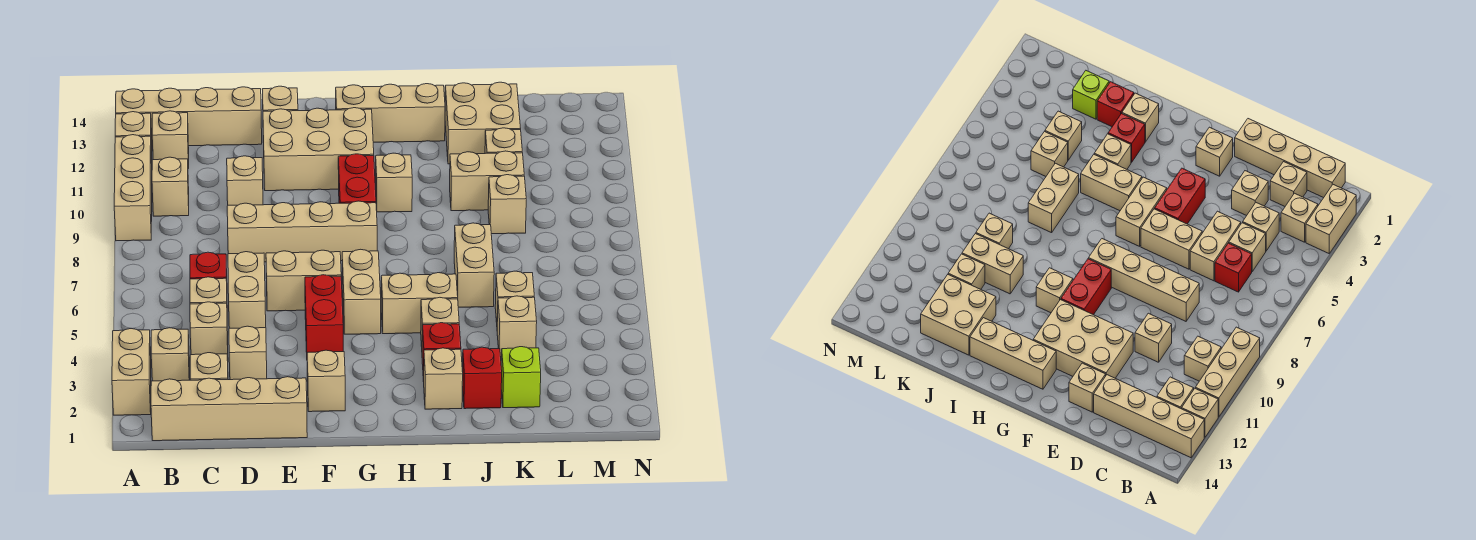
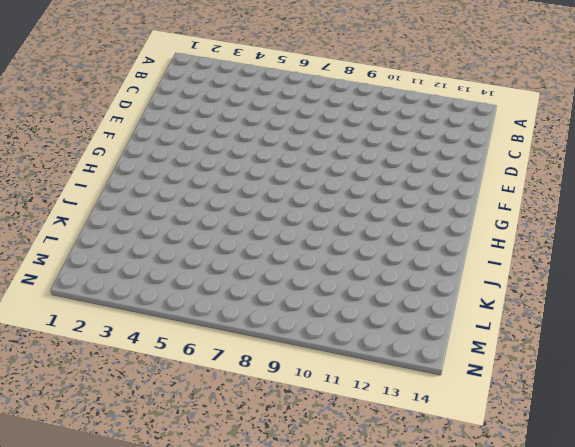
none -> tan brick A2:A3 level 1
none -> tan brick A9:A11 level 1
none -> tan brick A12 level 1
none -> tan brick A13:D13 level 1

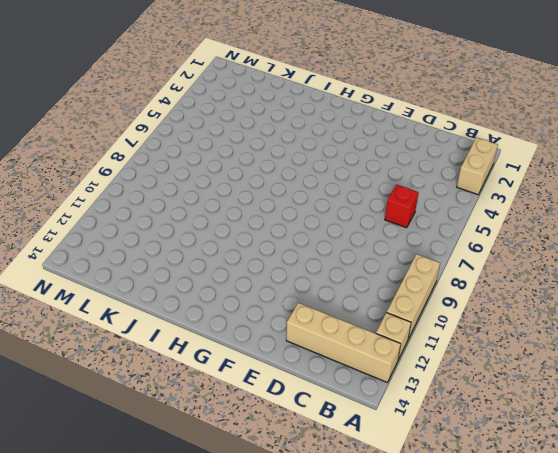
none -> tan brick B1:E1 level 1
none -> tan brick B3 level 1
none -> tan brick B10 level 1
none -> tan brick B12 level 1

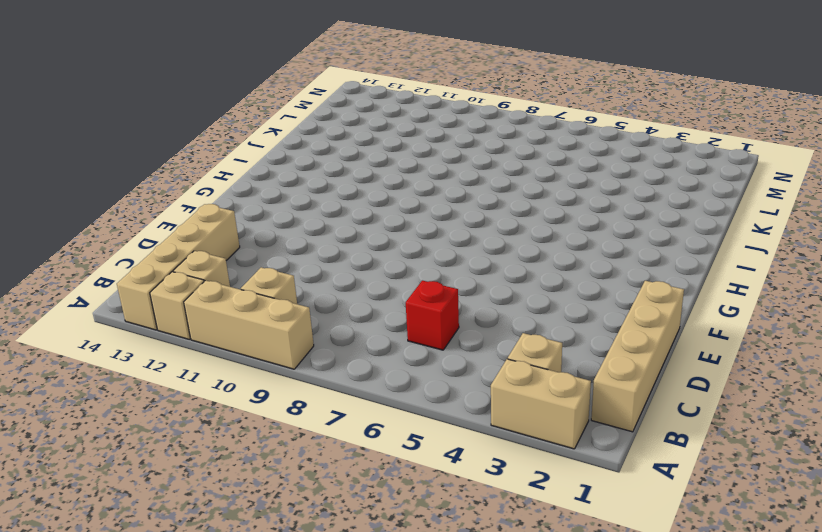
none -> tan brick C2 level 1
none -> tan brick C4 level 1
none -> tan brick C5 level 1
none -> tan brick D3 level 1

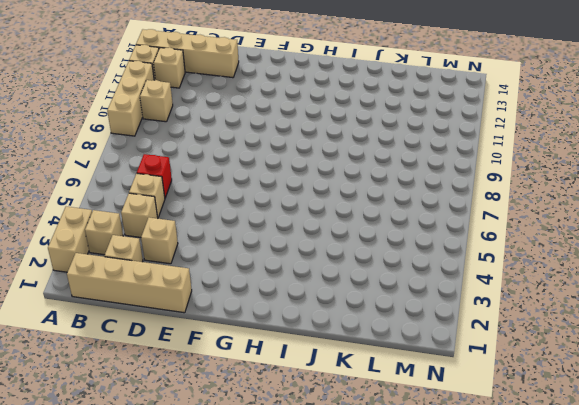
none -> tan brick D5:D6 level 1
none -> tan brick D8:G8 level 1
none -> tan brick D10 level 1
none -> tan brick E6:F6 level 1

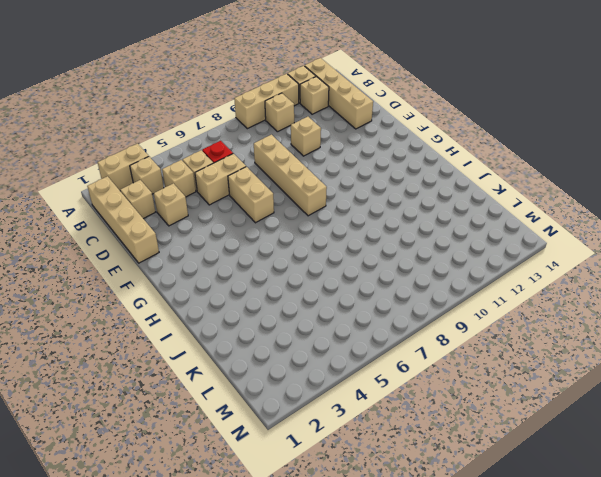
none -> tan brick E11:G12 level 1
none -> tan brick E13 level 1
none -> tan brick F2 level 1
none -> red brick F4:F5 level 1

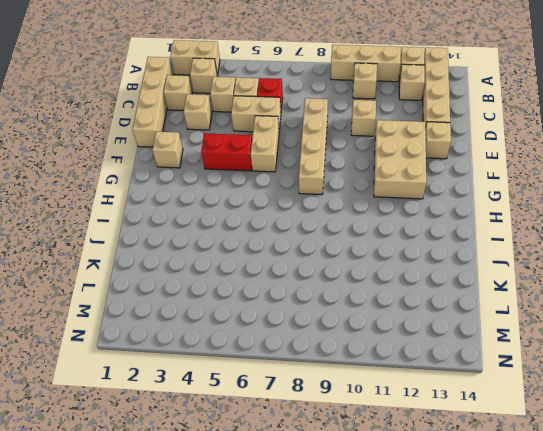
none -> tan brick G5:G6 level 1
none -> red brick G9:G10 level 1
none -> tan brick G13:I13 level 1
none -> tan brick H5:I5 level 1

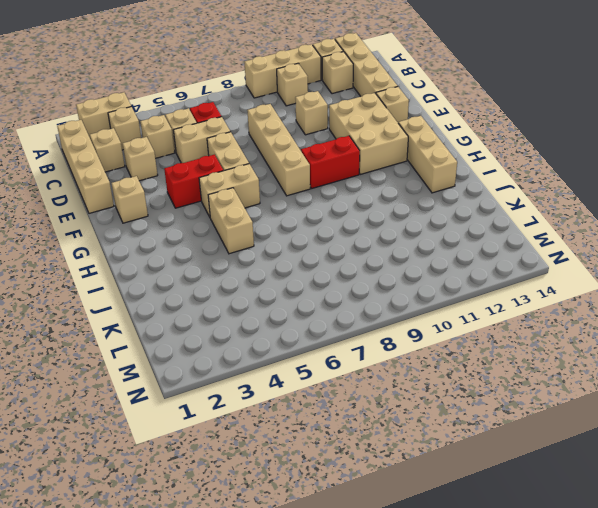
none -> tan brick H10 level 1
none -> tan brick I2 level 1
none -> red brick I3 level 1
none -> tan brick I4 level 1

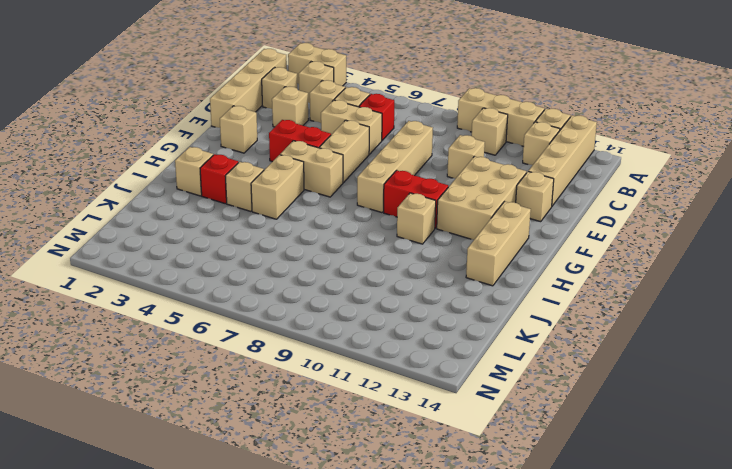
none -> red brick J2 level 1
none -> tan brick J6:J7 level 1
none -> tan brick J10:K10 level 1
none -> tan brick J12:K13 level 1

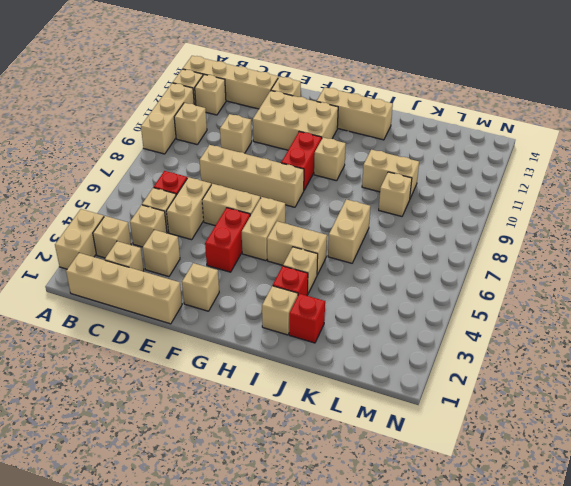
none -> tan brick J12:K13 level 1
none -> lime brick K2 level 1
none -> tan brick K4 level 1
none -> tan brick K5 level 1

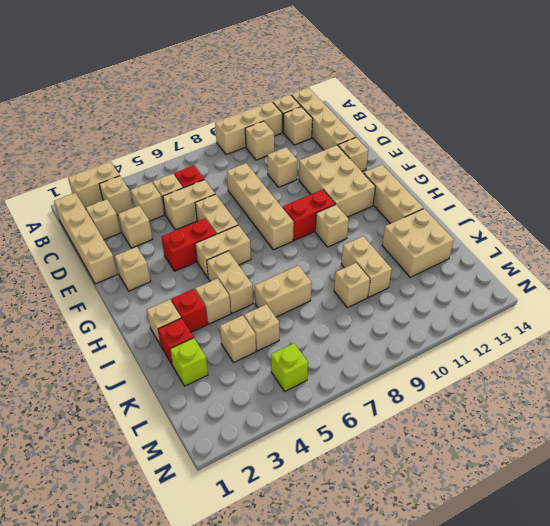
lime brick M5 level 1 -> none
none -> tan brick K11 level 1

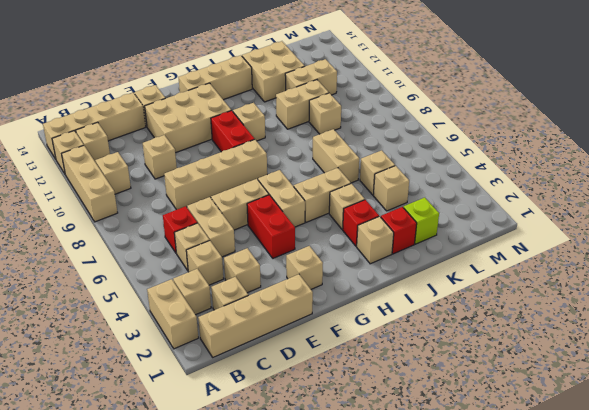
tan brick K11:L11 level 1 -> tan brick K11 level 1

